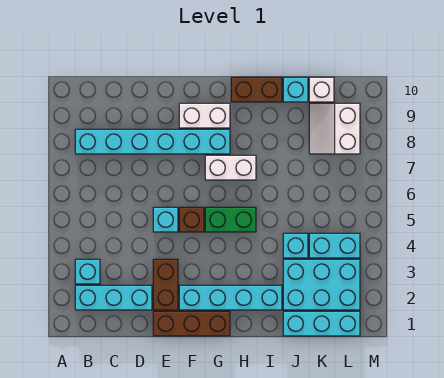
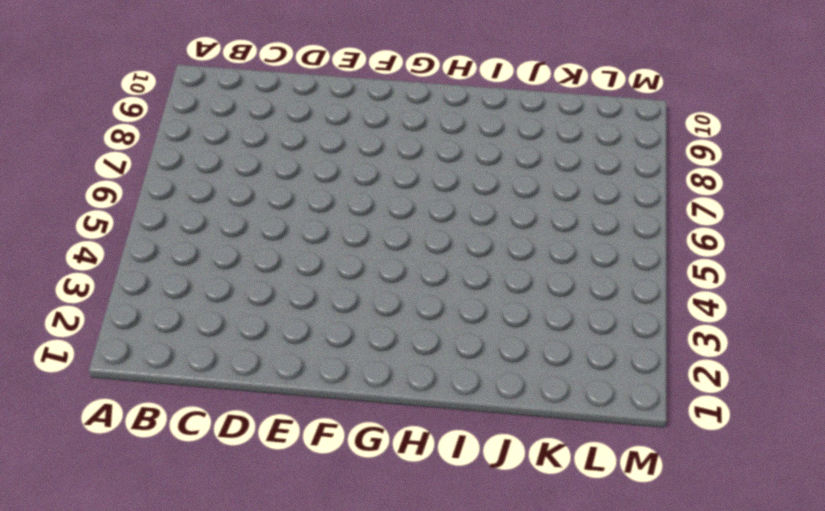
none -> cyan brick B2:D2 level 1
none -> cyan brick B3 level 1
none -> cyan brick B8:G8 level 1

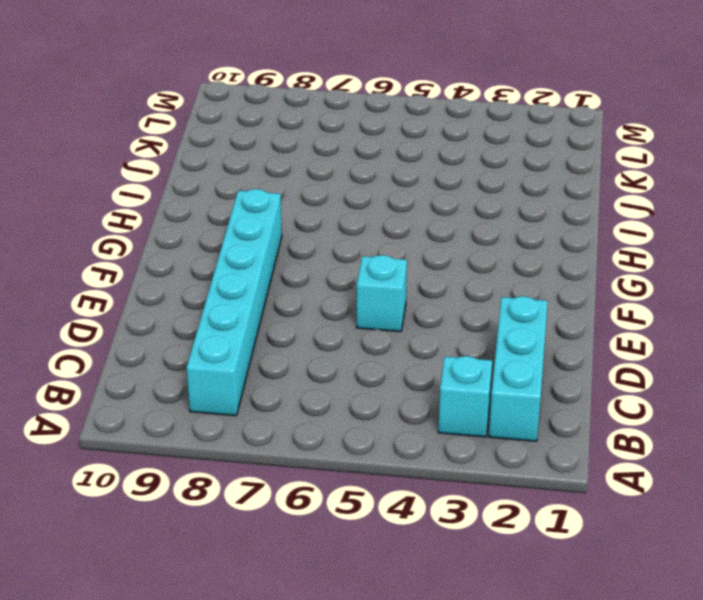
none -> brown brick E1:G1 level 1
none -> brown brick E2:E3 level 1
none -> cyan brick F2:I2 level 1

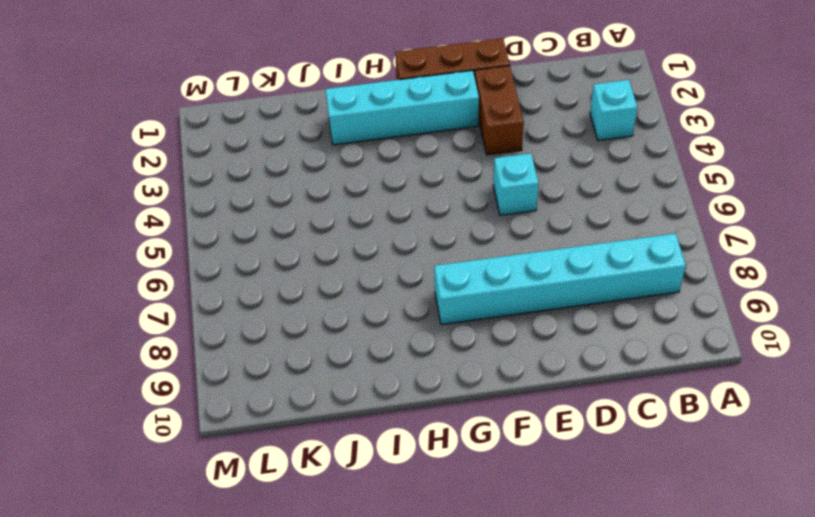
none -> cyan brick B2:D2 level 1
none -> brown brick F5 level 1
none -> white brick F9:G9 level 1

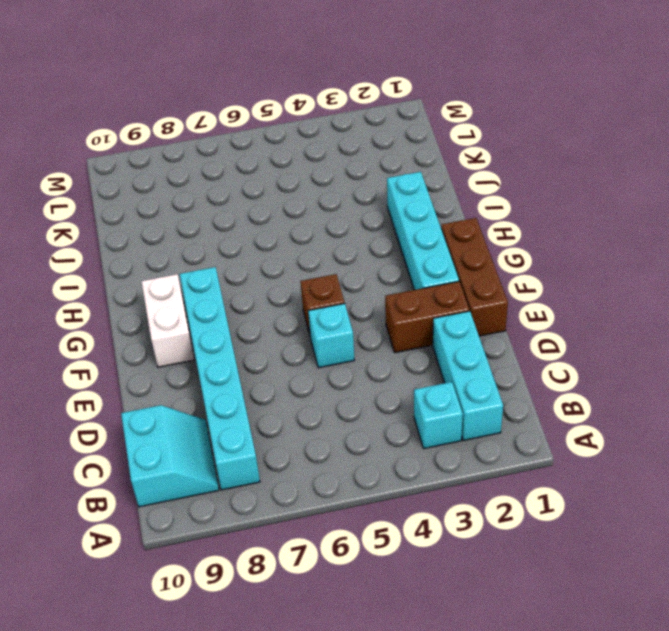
cyan slope B9:C10 level 1 top 10 -> none
none -> green brick G5:H5 level 1
none -> white brick G7:H7 level 1
none -> brown brick H10:I10 level 1

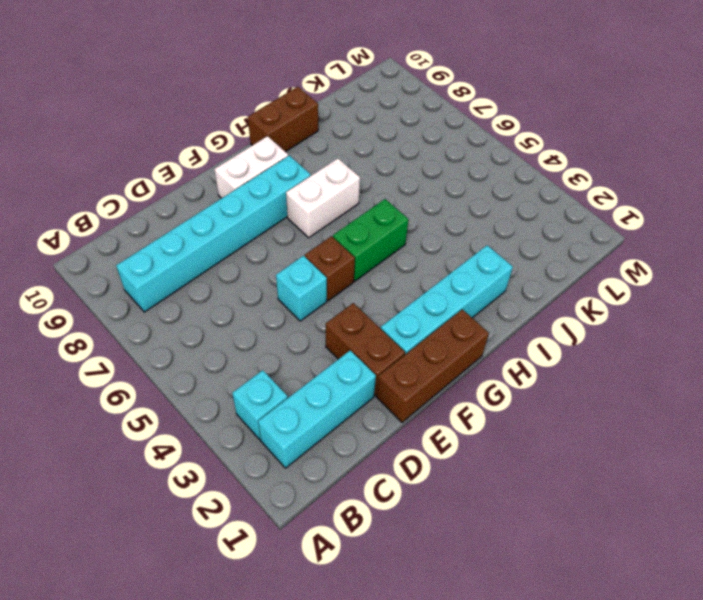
none -> cyan brick J1:L1 level 1
none -> cyan brick J2:L3 level 1
none -> cyan brick J4 level 1

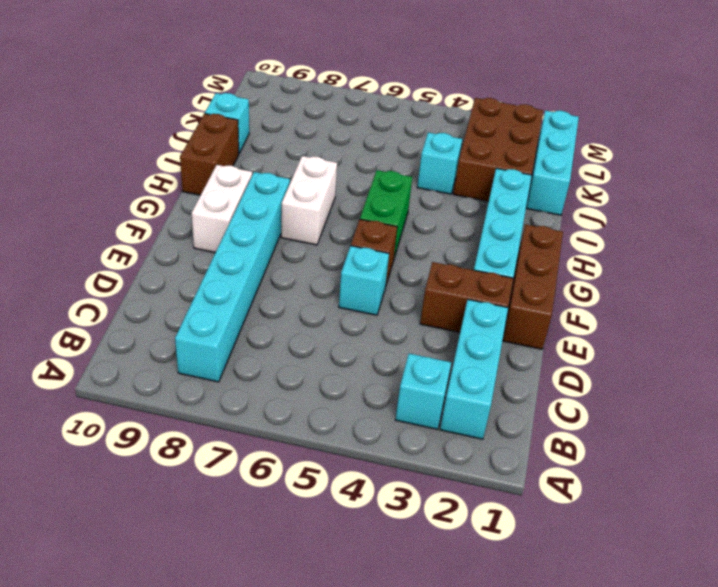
brown brick J2:L3 level 1 -> cyan brick J2:L3 level 1
none -> cyan brick K4:L4 level 1
none -> white slope K8:L9 level 1 top L
none -> white brick K10 level 1

